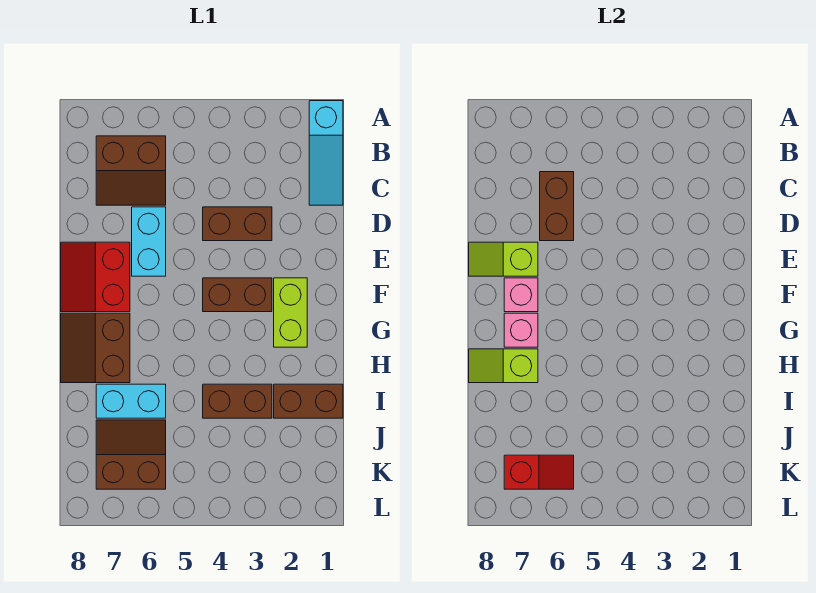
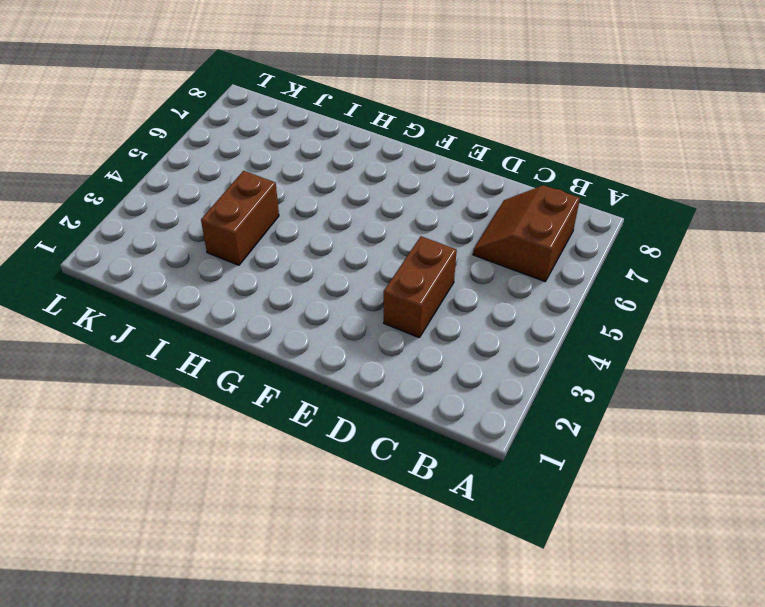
none -> cyan slope A1:C1 level 1 top A
none -> cyan brick D6:E6 level 1
none -> red slope E7:F8 level 1 top 7

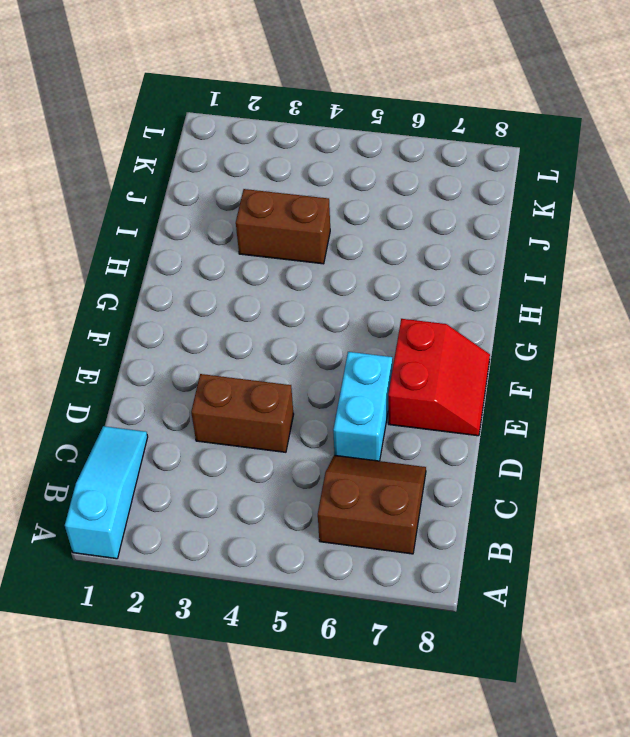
none -> lime brick F2:G2 level 1
none -> brown brick F3:F4 level 1
none -> brown slope G7:H8 level 1 top 7

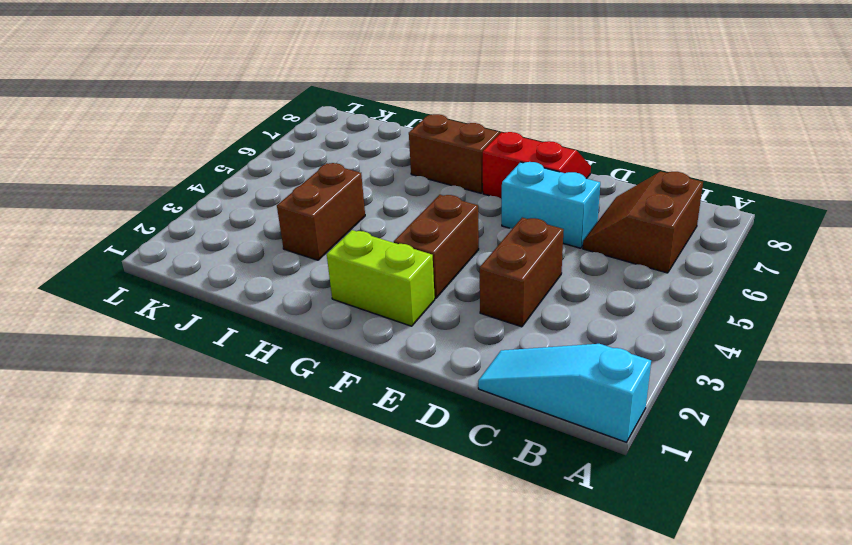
none -> brown brick I1:I2 level 1
none -> cyan brick I6:I7 level 1
none -> brown slope J6:K7 level 1 top K

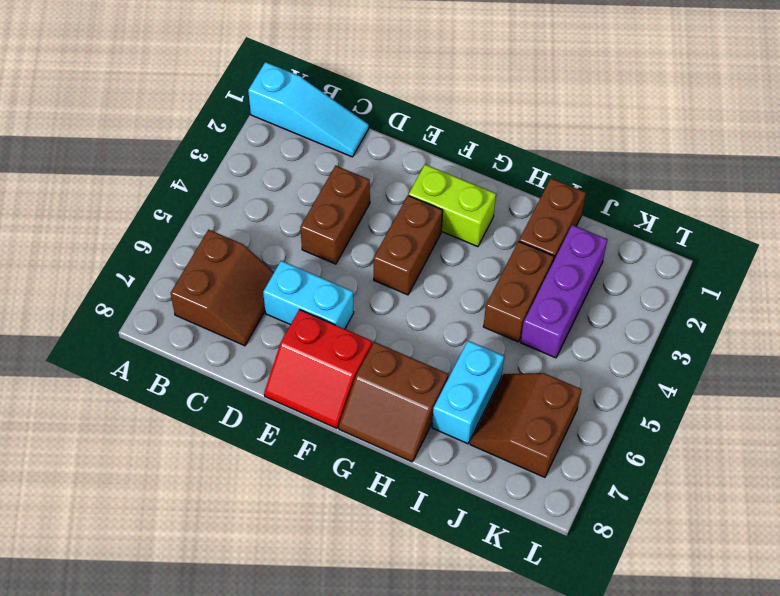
purple brick J2:J4 level 1 -> none
none -> brown brick C6:D6 level 2
none -> lime slope E7:E8 level 2 top 7
none -> pink brick F7 level 2

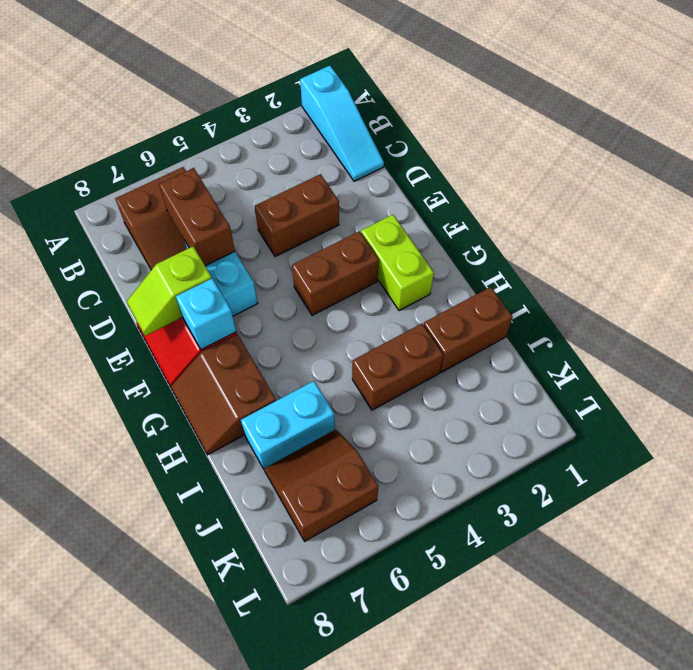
cyan brick F7 level 2 -> pink brick F7 level 2
none -> pink brick G7 level 2
none -> lime slope H7:H8 level 2 top 7
none -> red slope K6:K7 level 2 top 7

